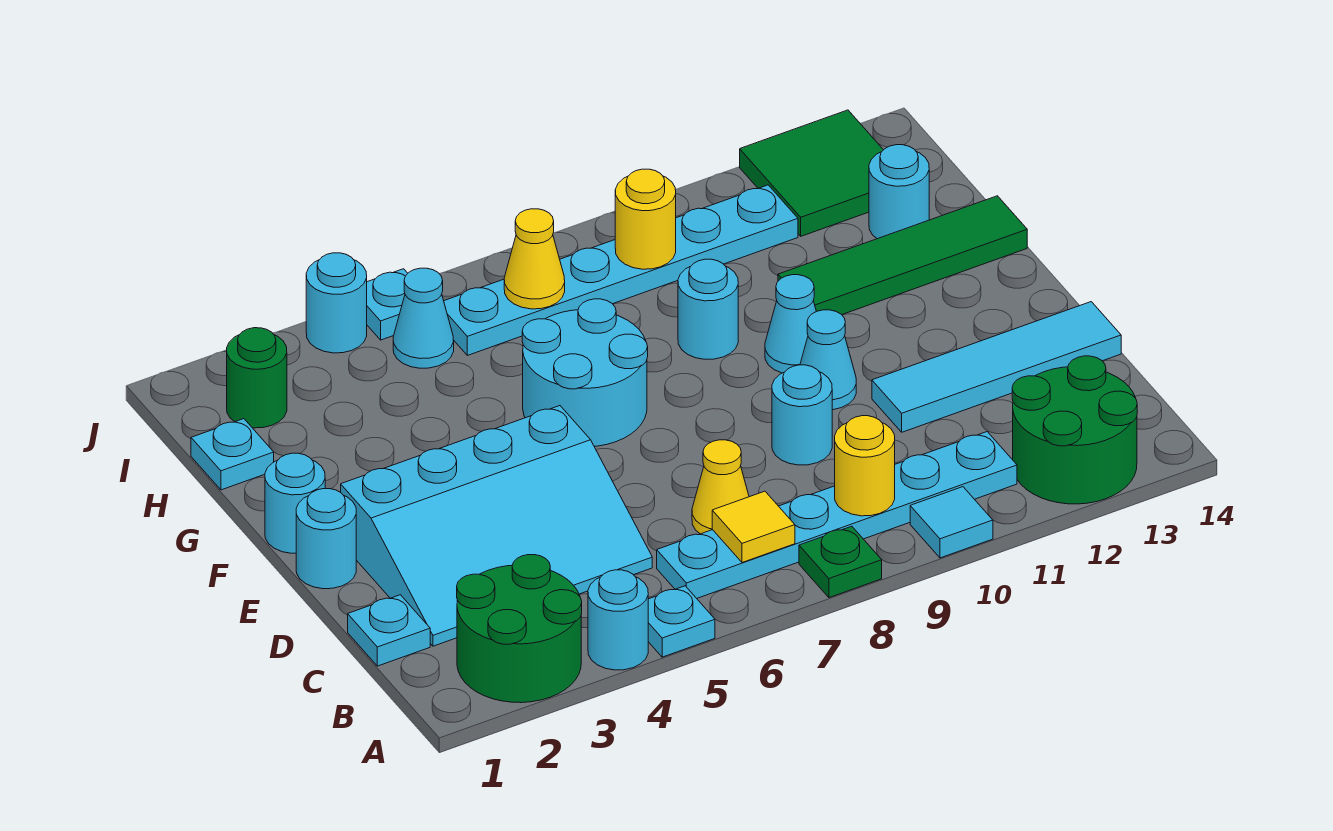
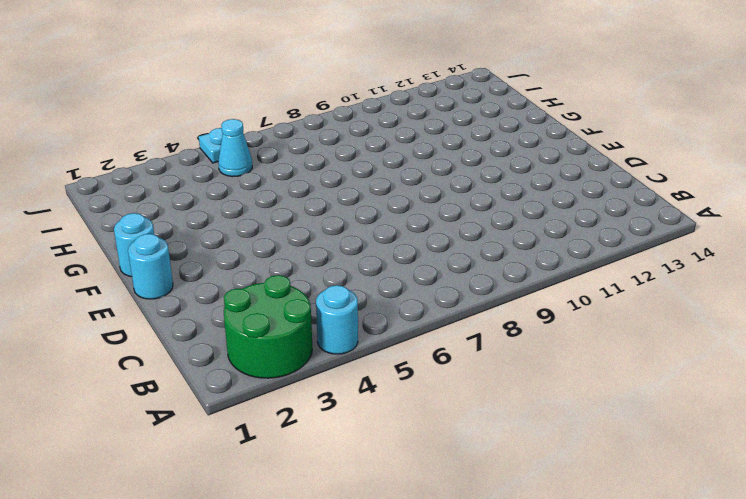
none -> cyan plate A5 level 1
none -> green plate A8 level 1
none -> cyan tile A10 level 1
none -> green round brick A12:B13 level 1

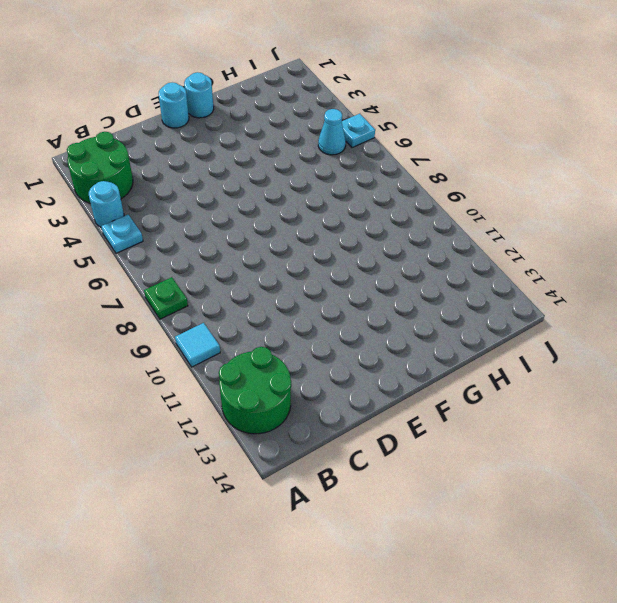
none -> cyan plate B6:B11 level 1
none -> cyan plate C1 level 1
none -> cyan slope C2:E5 level 1 top E
none -> yellow cone C7 level 1

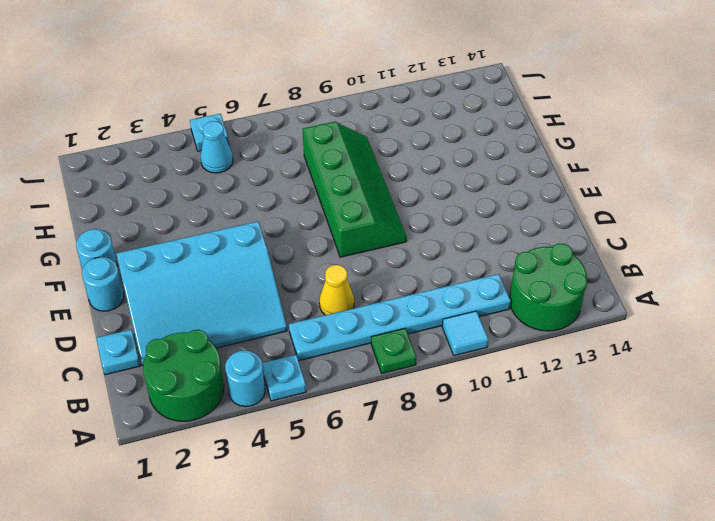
green slope E8:H9 level 1 top 8 -> cyan round brick G9 level 1
none -> cyan round brick D9 level 1
none -> cyan tile D11:D14 level 1
none -> cyan cone E10 level 1
none -> cyan round brick F6:G7 level 1

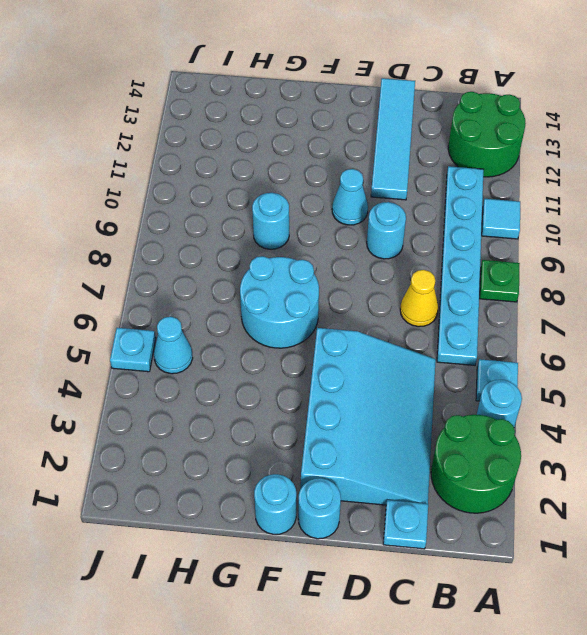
none -> cyan cone F10 level 1
none -> green tile G11:G14 level 1
none -> cyan plate H1 level 1
none -> cyan round brick H13 level 1

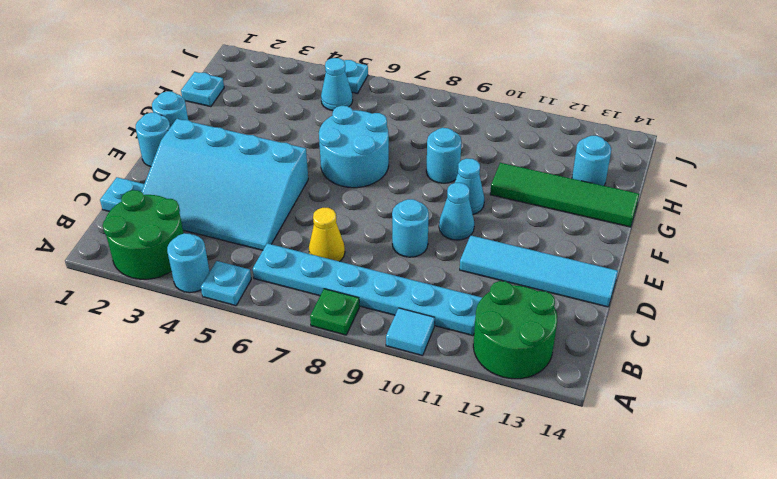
none -> green round brick I2 level 1
none -> cyan plate I6:I11 level 1
none -> green tile I12:J13 level 1
none -> cyan round brick J4 level 1

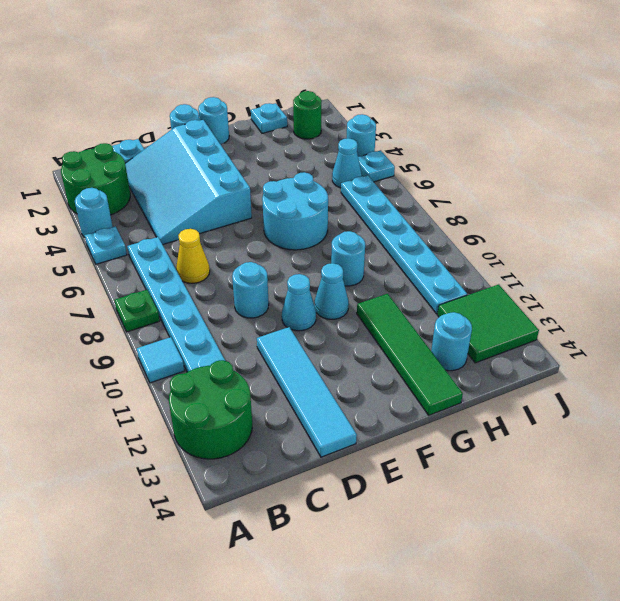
none -> yellow tile B7 level 2
none -> yellow round brick B9 level 2
none -> yellow cone I7 level 2
none -> yellow round brick I9 level 2

